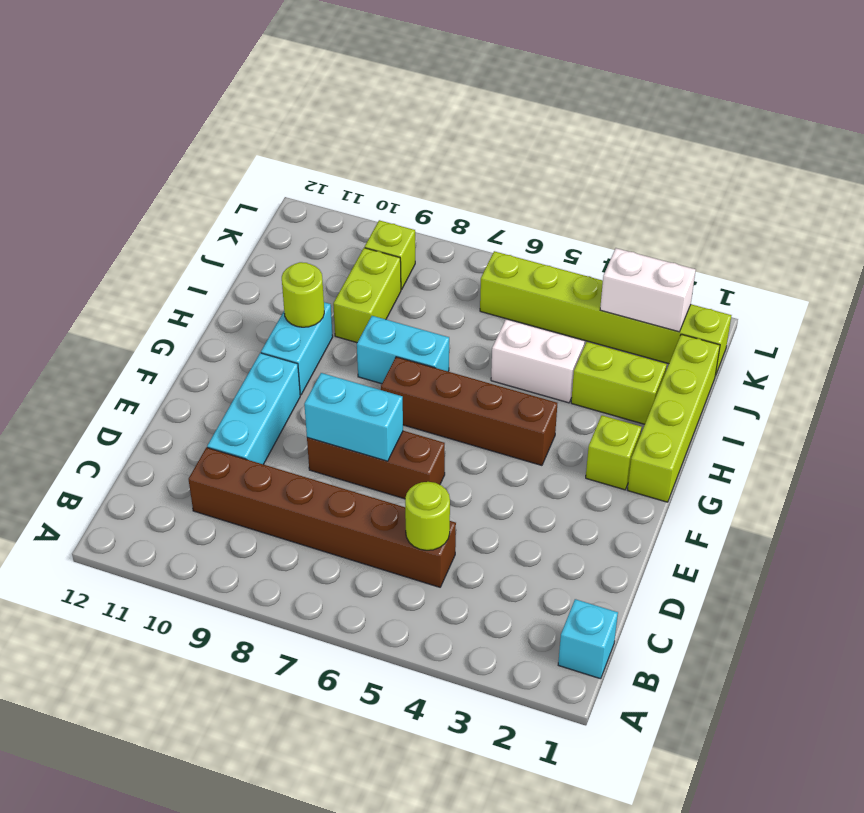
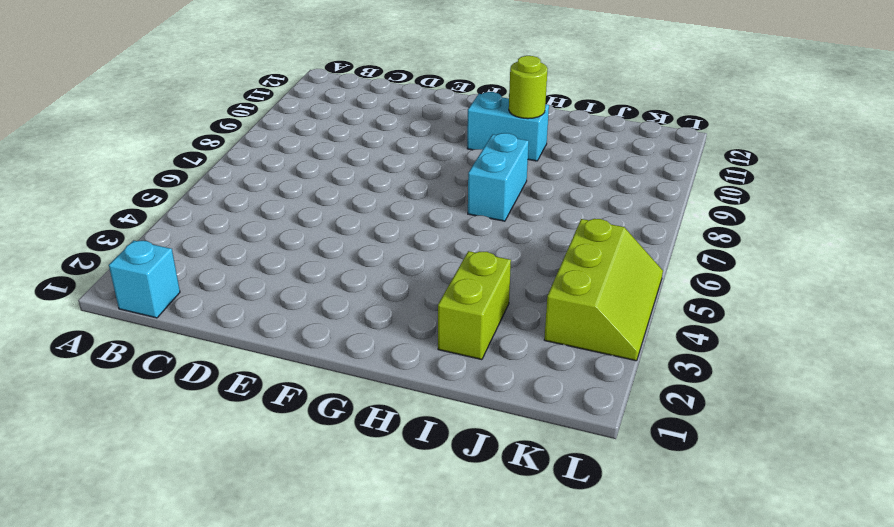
lime slope K3:L5 level 1 top K -> lime brick K1:K6 level 1
none -> brown brick C5:C10 level 1
none -> cyan brick D10:F10 level 1
none -> brown brick E6:E8 level 1

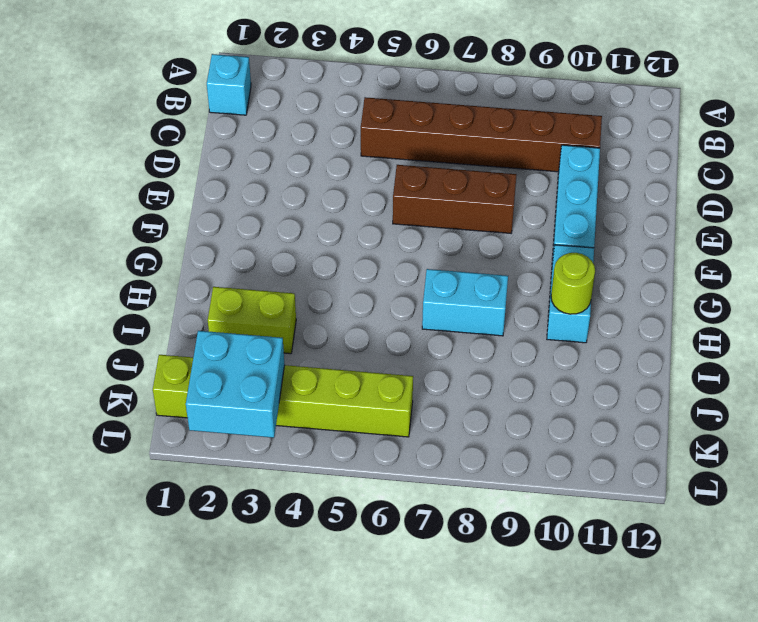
cyan brick K2:L3 level 2 -> white brick K2:K3 level 2
none -> lime brick G1:J1 level 1
none -> lime brick G2 level 1
none -> brown brick G4:G7 level 1

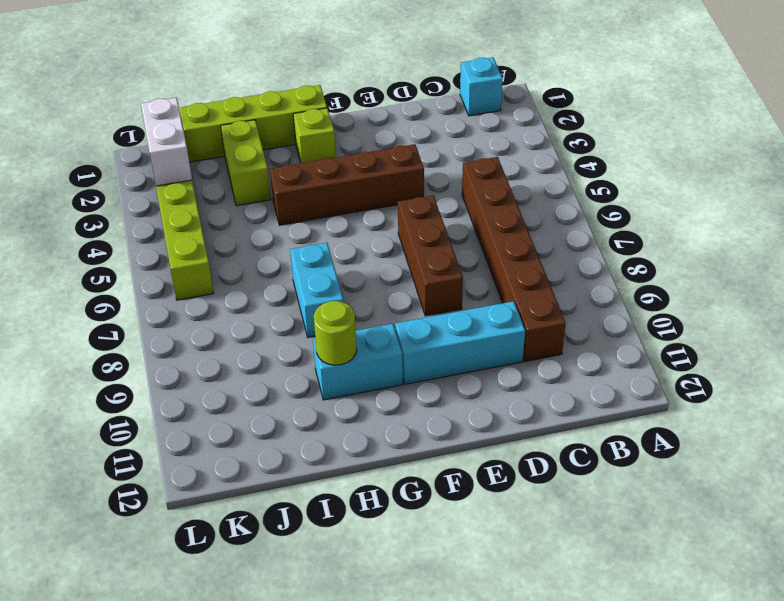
brown brick E4:H4 level 1 -> brown brick G4:G7 level 1
none -> white brick I4:I5 level 1
none -> lime brick I9:J9 level 1
none -> lime brick K9 level 1

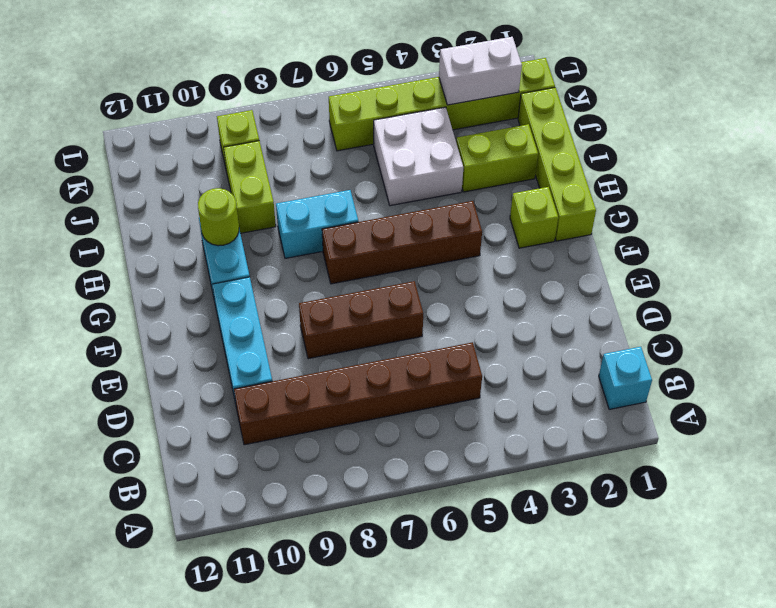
white brick I4:J5 level 1 -> white brick I4:I5 level 1
none -> lime round brick C5 level 2
none -> cyan brick E7:E8 level 2

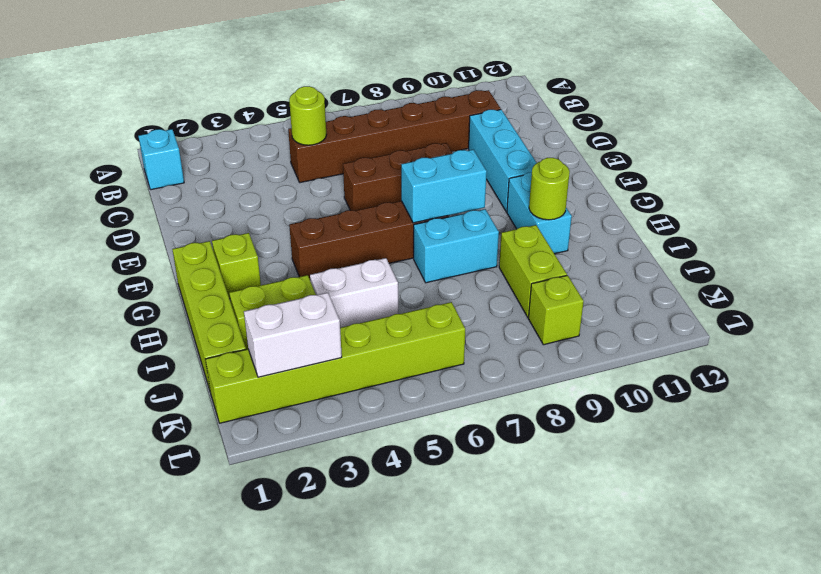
cyan brick G7:G8 level 2 -> cyan brick E7:E8 level 2

